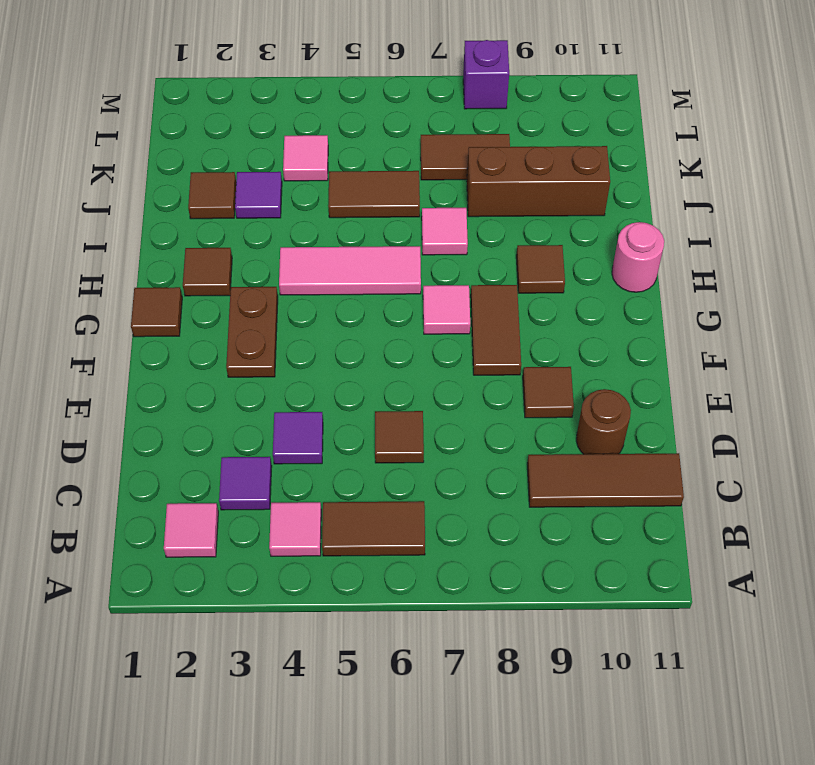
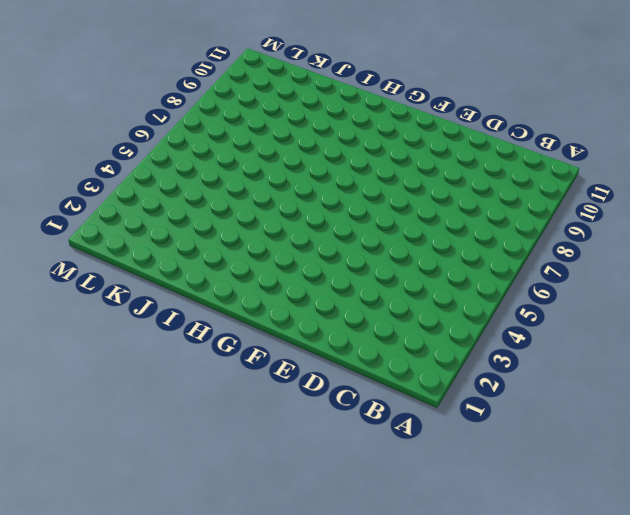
none -> pink tile B2 level 1
none -> pink tile B4 level 1
none -> brown tile B5:B6 level 1

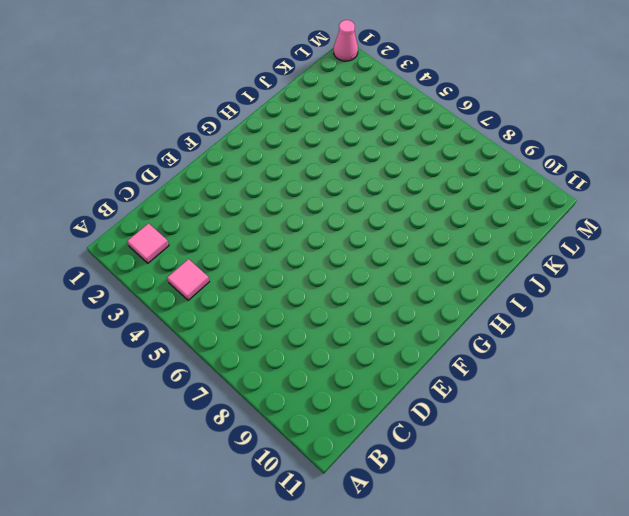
pink cone M1 level 1 -> none
none -> brown tile B5:B6 level 1
none -> purple tile C3 level 1
none -> brown tile C9:C11 level 1

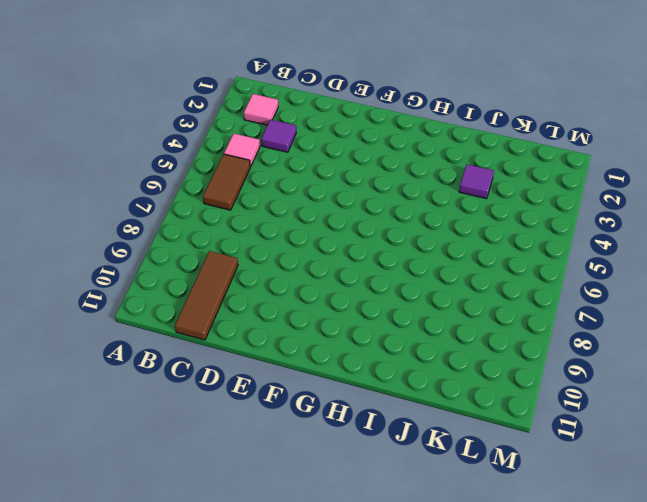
none -> purple tile D4 level 1
none -> brown tile D6 level 1
none -> brown round brick D10 level 1

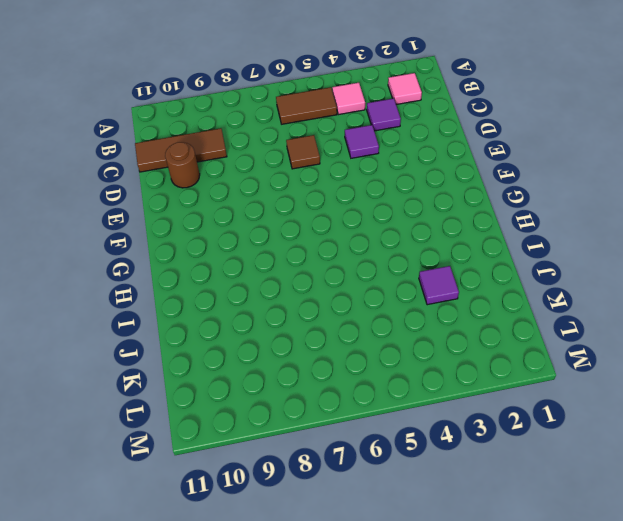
none -> brown tile E9 level 1
none -> brown plate F3:G3 level 1
none -> brown tile F8:G8 level 1

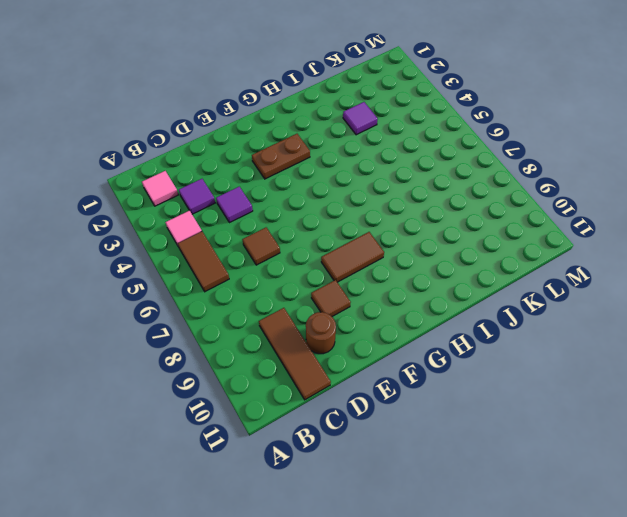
none -> brown tile G1 level 1
none -> pink tile G7 level 1
none -> brown tile H2 level 1

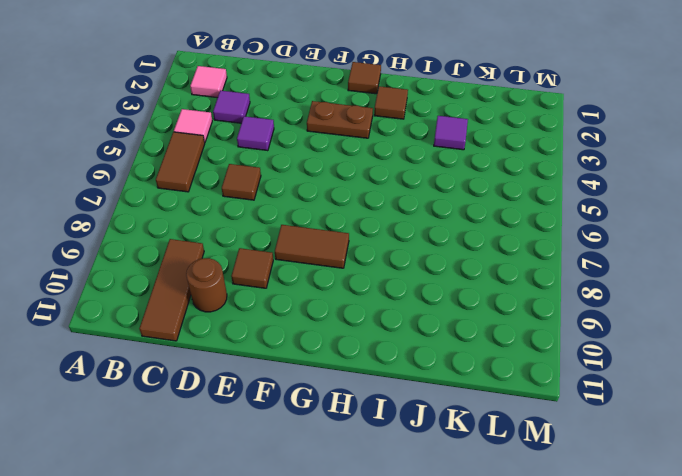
none -> pink tile G7 level 1
none -> pink tile H4:H6 level 1
none -> brown tile H9 level 1

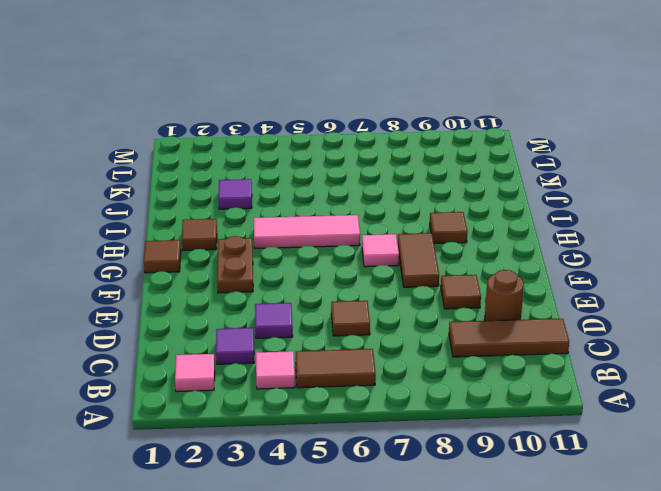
none -> pink round brick H11 level 1
none -> pink tile I7 level 1
none -> brown tile J2 level 1

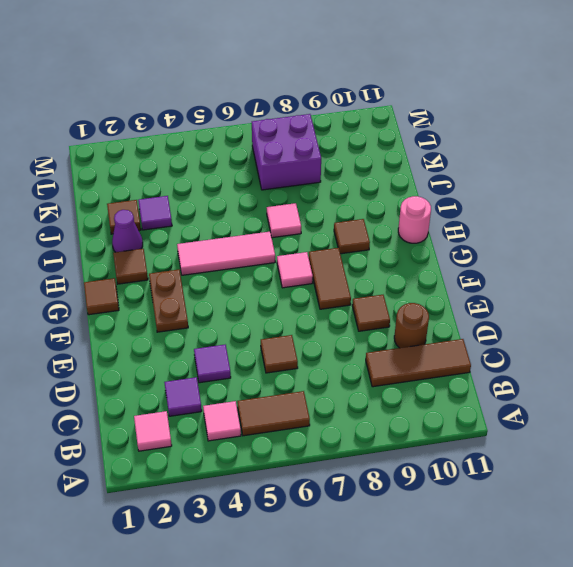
purple cone I2 level 1 -> none
purple brick K7:L8 level 1 -> brown tile K7:K8 level 1
none -> brown tile J5:J6 level 1
none -> brown brick J8:J10 level 1
none -> pink tile K4 level 1

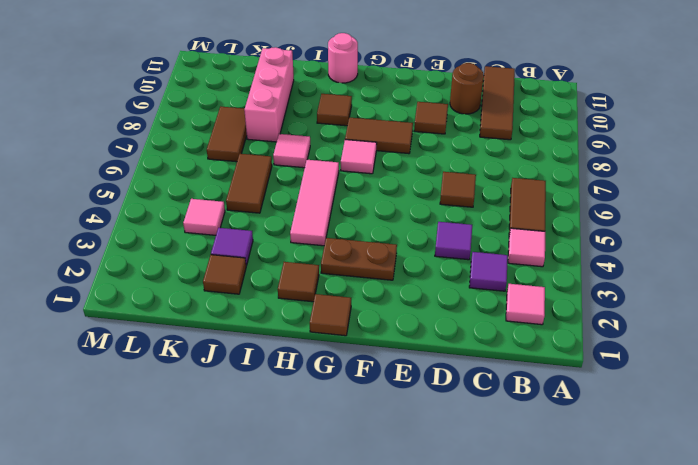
pink brick J8:J10 level 1 -> brown brick J8:J10 level 1
none -> purple brick M8 level 1

